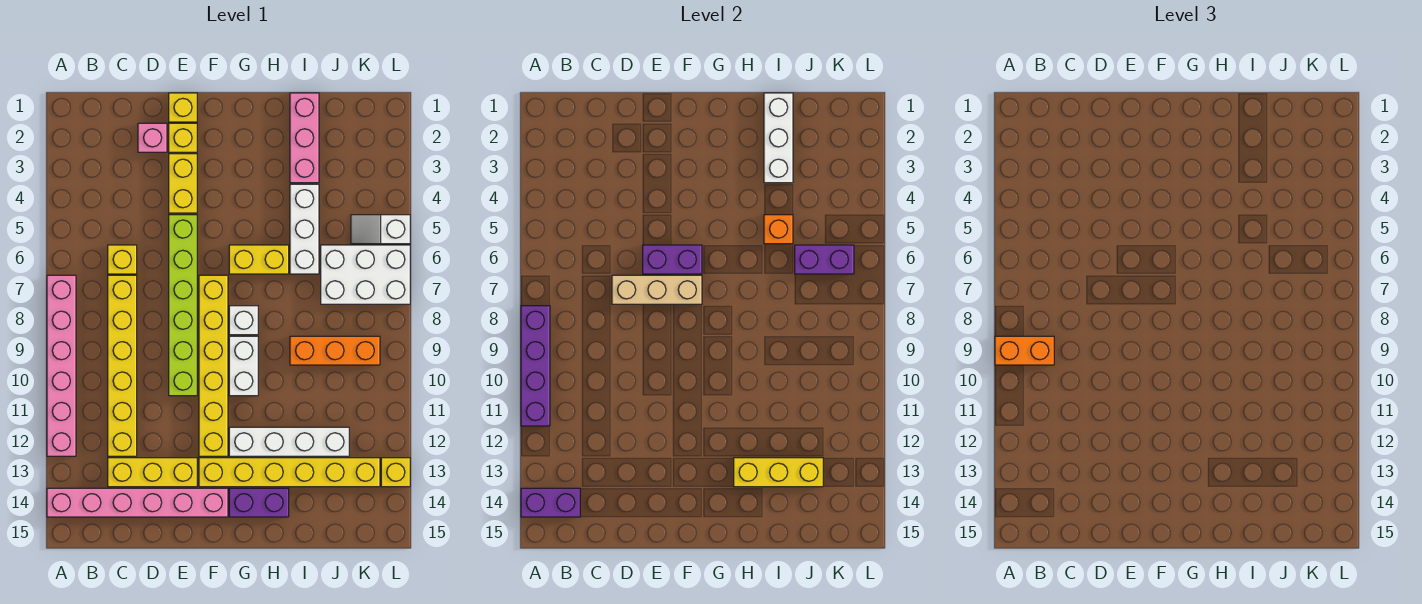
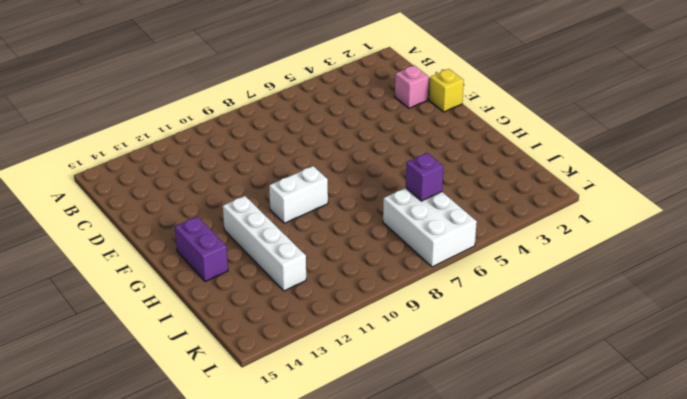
purple brick J6 level 2 -> purple brick J6:K6 level 2
none -> pink brick A7:A12 level 1
none -> pink brick A14:F14 level 1
none -> yellow brick C6 level 1
none -> yellow brick C7:C12 level 1

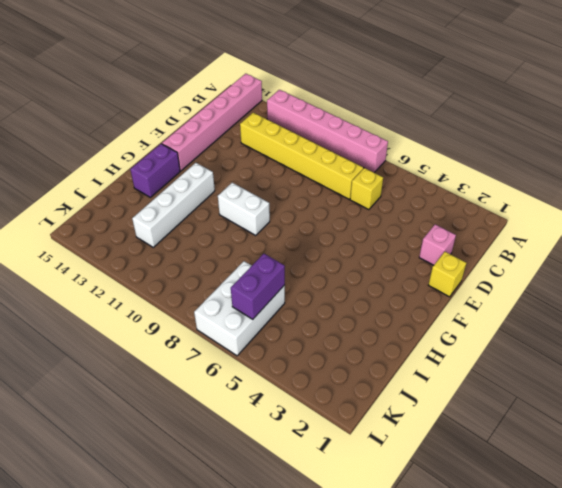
none -> yellow brick C13:E13 level 1
none -> yellow brick E2 level 1
none -> yellow brick E3:E4 level 1
none -> lime brick E5:E10 level 1

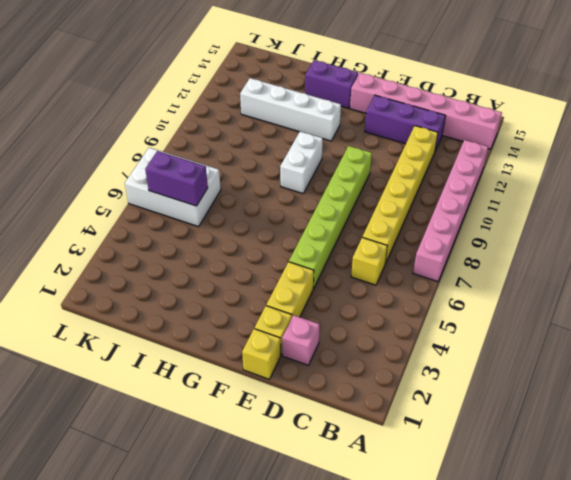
purple brick C13:E13 level 1 -> yellow brick C13:E13 level 1
none -> yellow brick F7:F12 level 1
none -> yellow brick F13:K13 level 1
none -> yellow brick G6:H6 level 1
none -> white brick G8 level 1

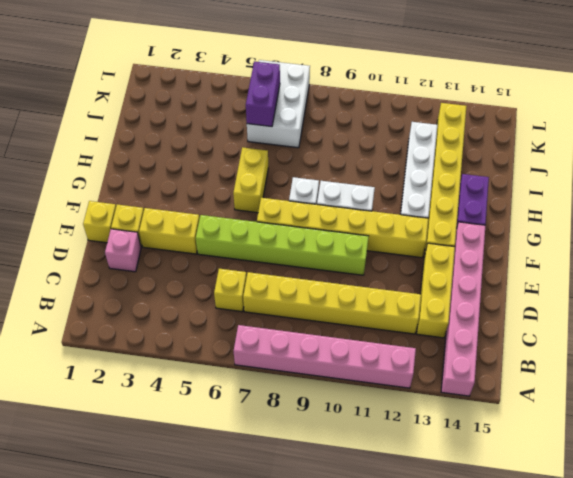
none -> pink brick I1:I3 level 1
none -> white brick I4:I6 level 1
none -> orange brick I9:K9 level 1
none -> white slope K5:L5 level 1 top L

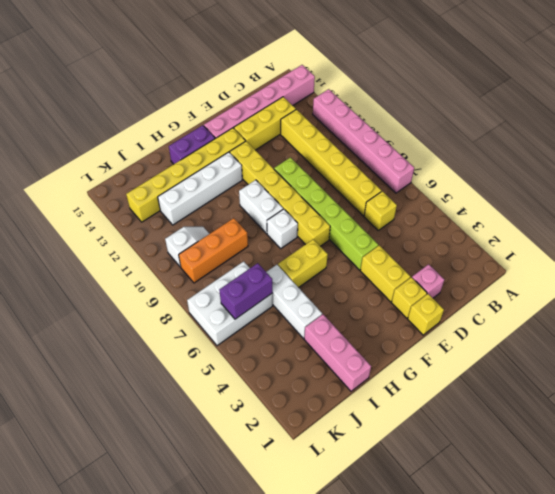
white slope J10:K10 level 1 top K -> white slope K5:L5 level 1 top L
none -> yellow brick L13 level 1
none -> purple brick A8:A11 level 2
none -> purple brick A14:B14 level 2
none -> tan brick D7:F7 level 2

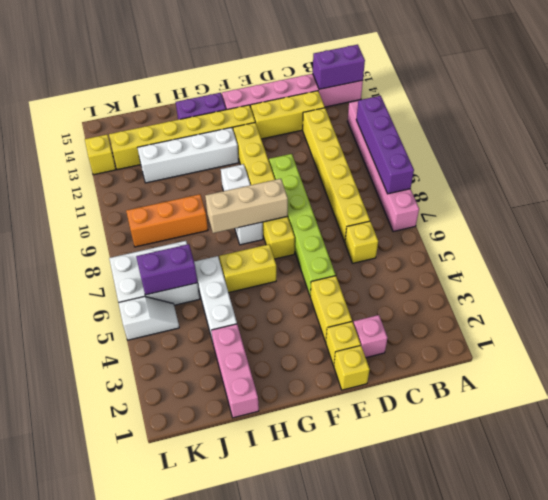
tan brick F8:H8 level 2 -> tan brick D7:F7 level 2
none -> purple brick E6:F6 level 2
none -> yellow brick H13:J13 level 2
none -> white brick I1:I3 level 2
none -> orange brick I5 level 2

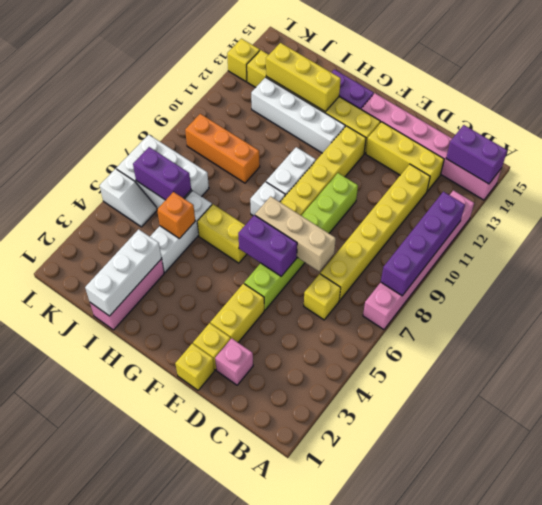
none -> orange brick A9:B9 level 3

